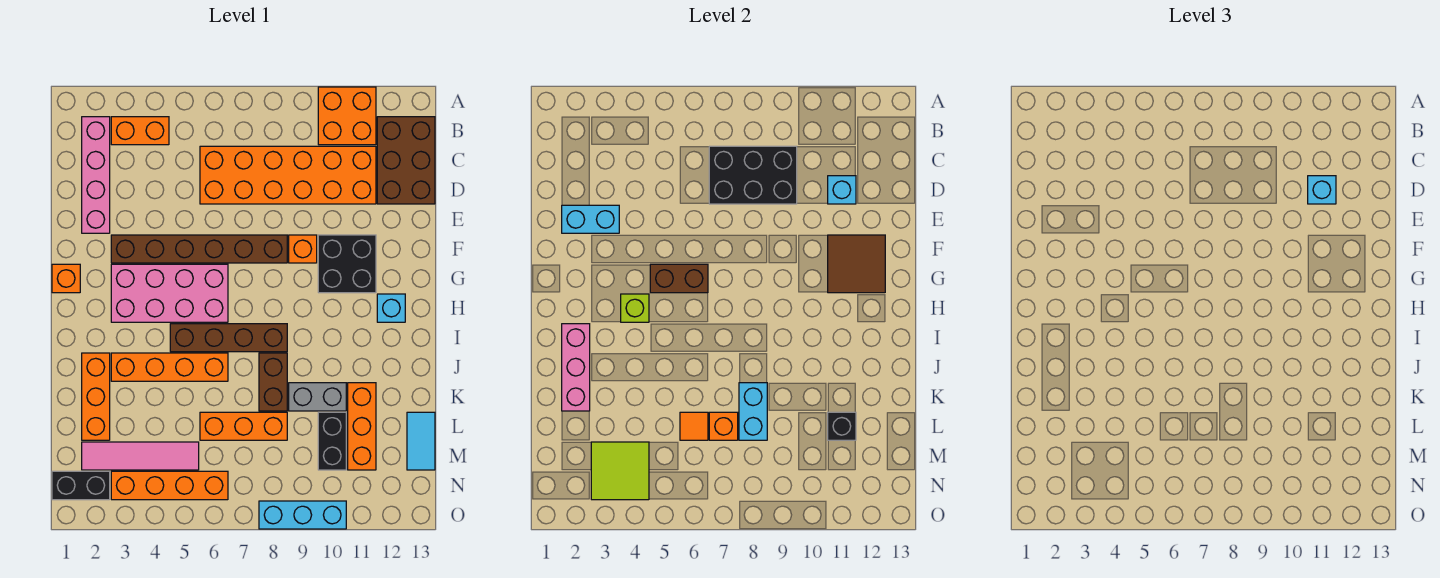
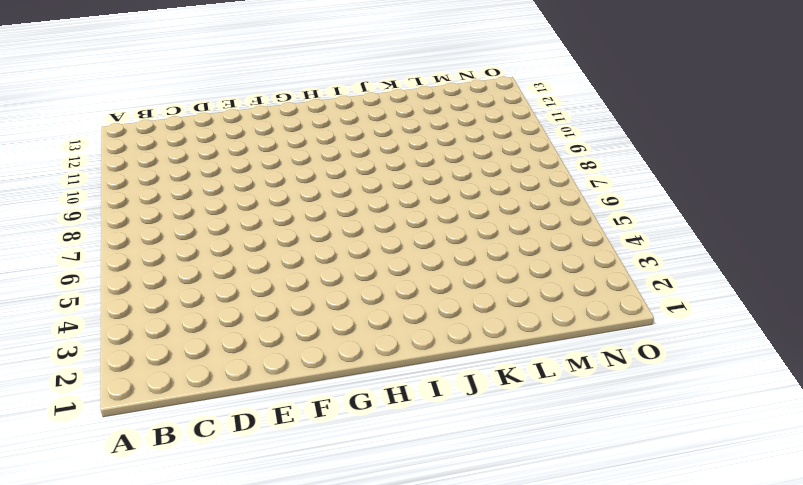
none -> orange brick A10:B11 level 1
none -> pink brick B2:E2 level 1
none -> orange brick B3:B4 level 1
none -> brown brick B12:D13 level 1

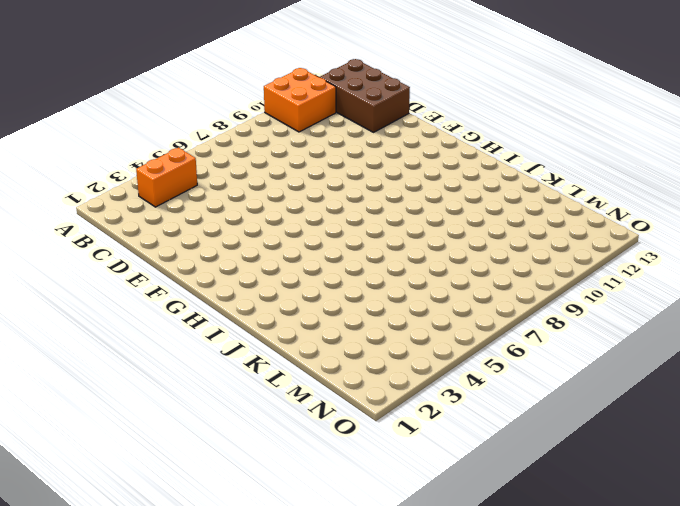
none -> pink brick B2:E2 level 1
none -> orange brick C6:D11 level 1
none -> brown brick F3:F8 level 1
none -> orange brick F9 level 1

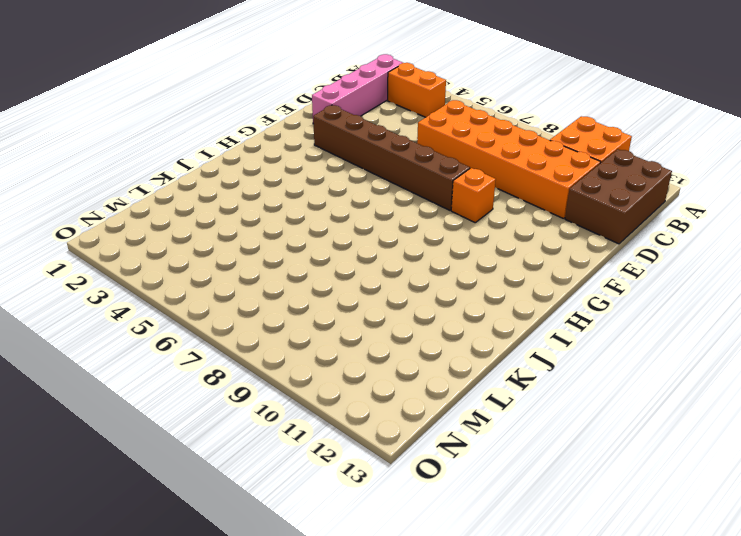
none -> black brick F10:G11 level 1
none -> orange brick G1 level 1
none -> pink brick G3:H6 level 1
none -> cyan brick H12 level 1

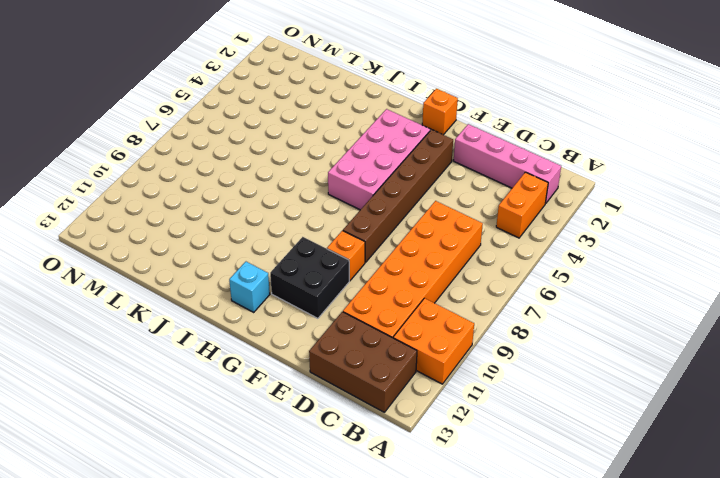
none -> brown brick I5:I8 level 1
none -> orange brick J2:L2 level 1
none -> orange brick J3:J6 level 1
none -> brown brick J8:K8 level 1

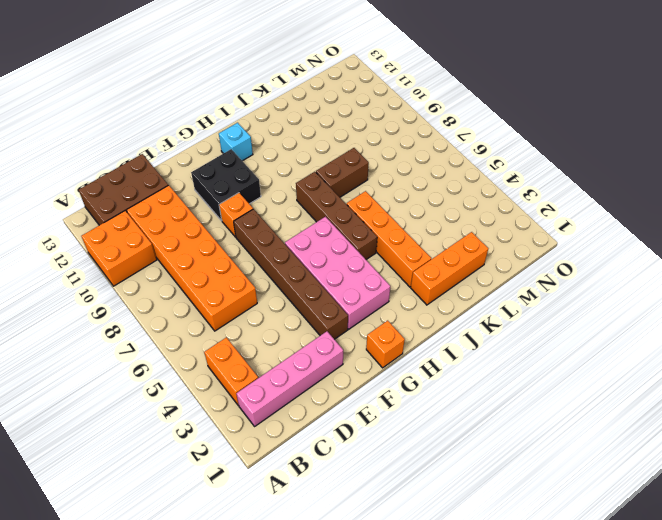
none -> grey brick K9:K10 level 1
none -> orange brick K11:M11 level 1
none -> orange brick L6:L8 level 1
none -> black brick L10:M10 level 1

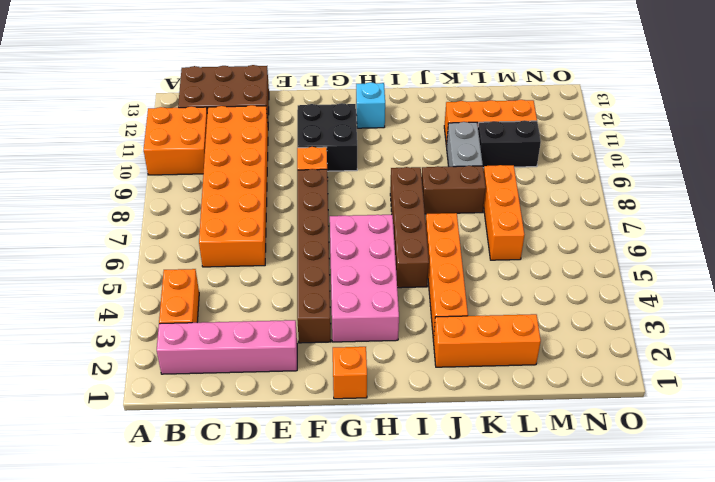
none -> cyan tile L13:M13 level 1
none -> pink tile M2:M5 level 1
none -> black brick N1:N2 level 1
none -> orange brick N3:N6 level 1

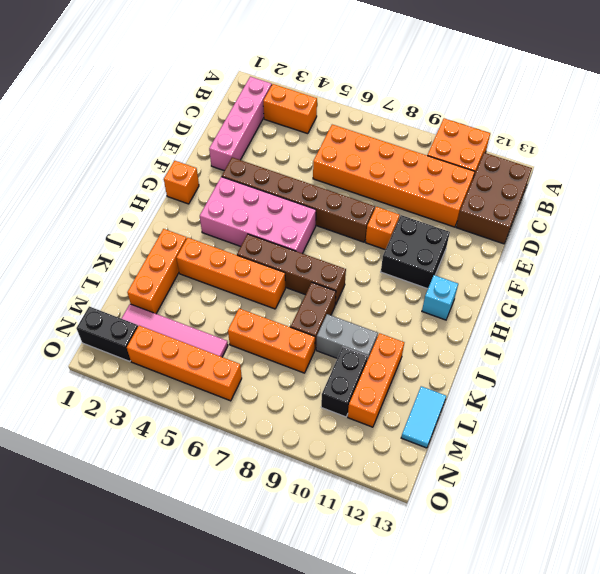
none -> cyan brick O8:O10 level 1
none -> black brick C7:D9 level 2
none -> cyan brick D11 level 2
none -> cyan brick E2:E3 level 2

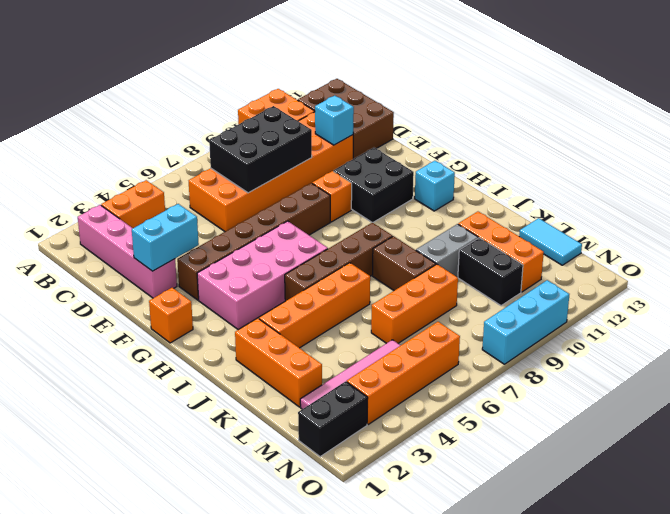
none -> brown tile F11:G12 level 2
none -> brown brick G5:G6 level 2
none -> lime brick H4 level 2
none -> pink brick I2:K2 level 2

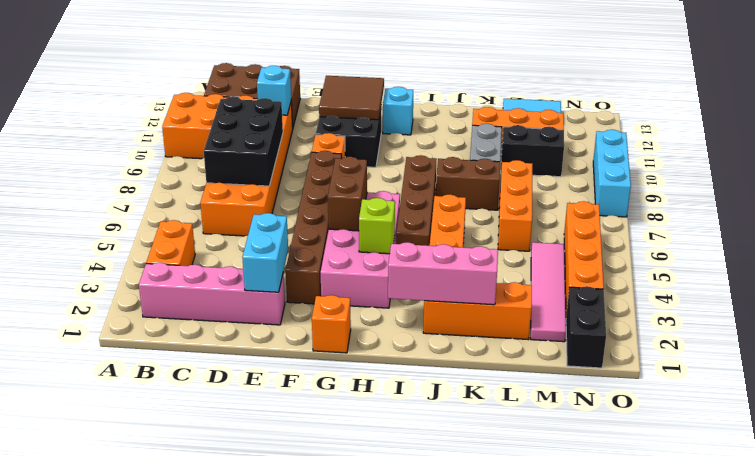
none -> cyan brick K8:L8 level 2
none -> orange tile L6 level 2
none -> orange brick L7 level 2
none -> black brick L11 level 2

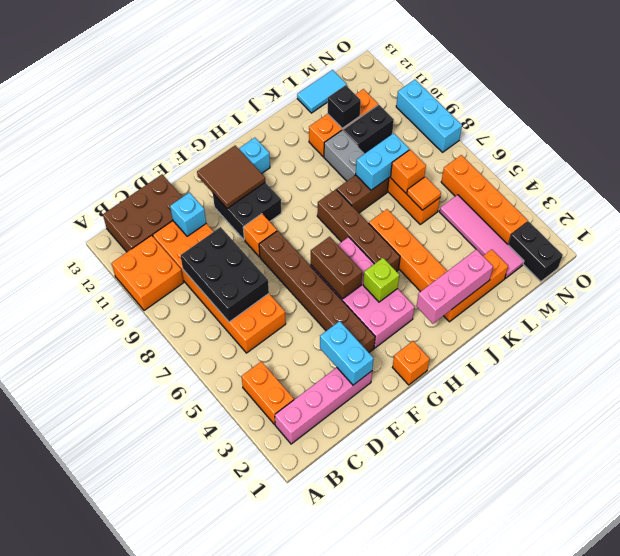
none -> lime tile M3:N4 level 2
none -> cyan brick D11 level 3

